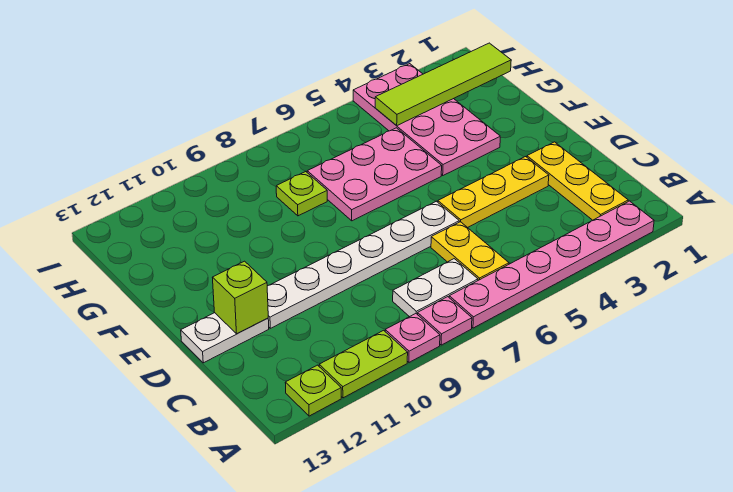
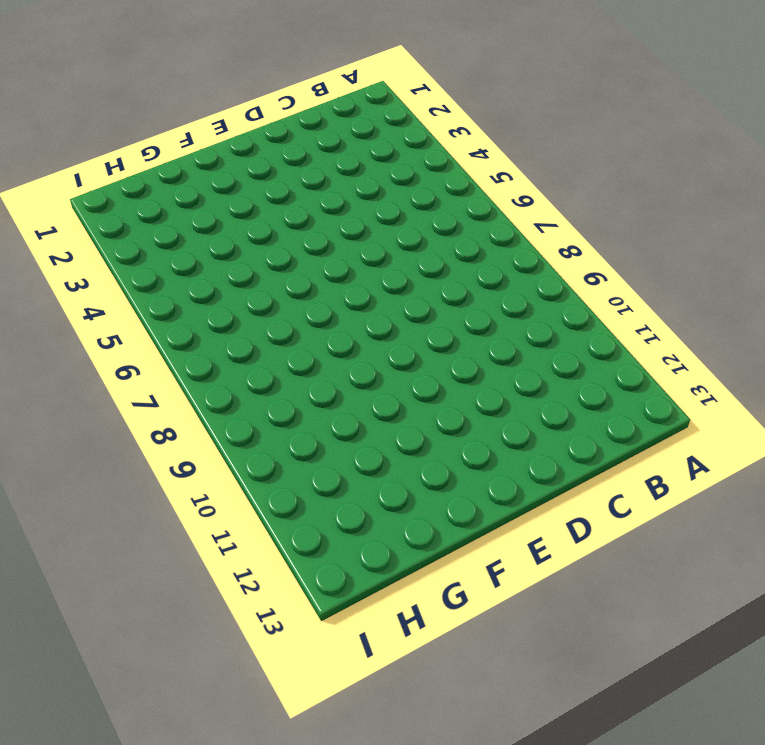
none -> pink plate A2:A7 level 1
none -> pink plate A8 level 1
none -> pink plate A9 level 1

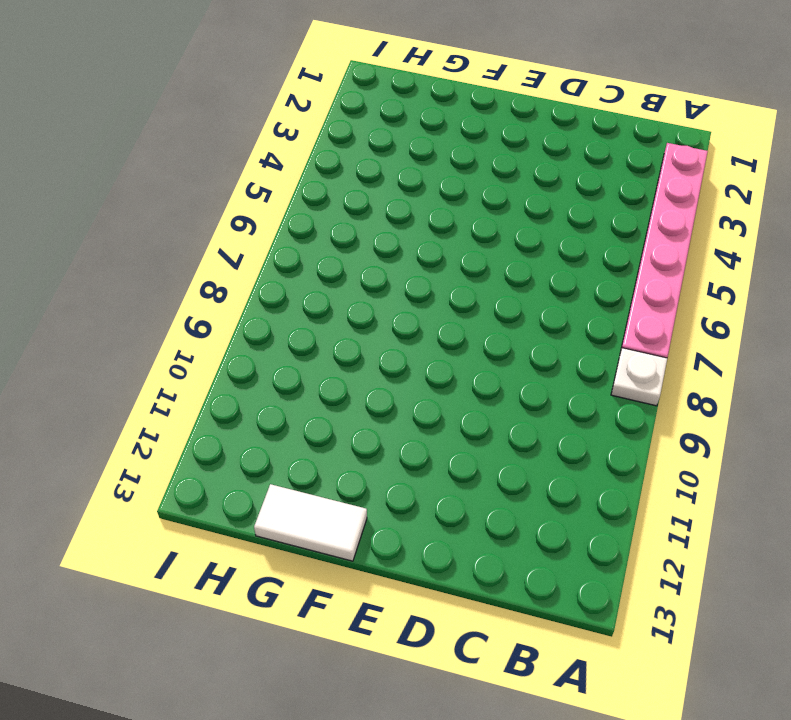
white plate A8 level 1 -> pink plate A8 level 1
white tile F13:G13 level 1 -> none
none -> pink plate A9 level 1
none -> lime plate A10:A11 level 1
none -> lime plate A12 level 1

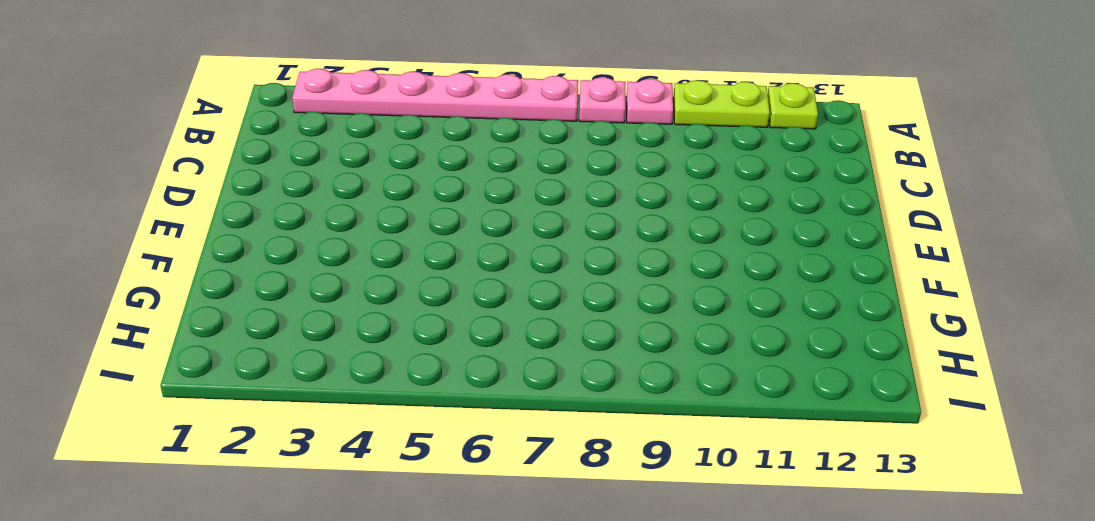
none -> yellow plate B2:D2 level 1
none -> yellow plate B6:C6 level 1
none -> white plate B7:B8 level 1

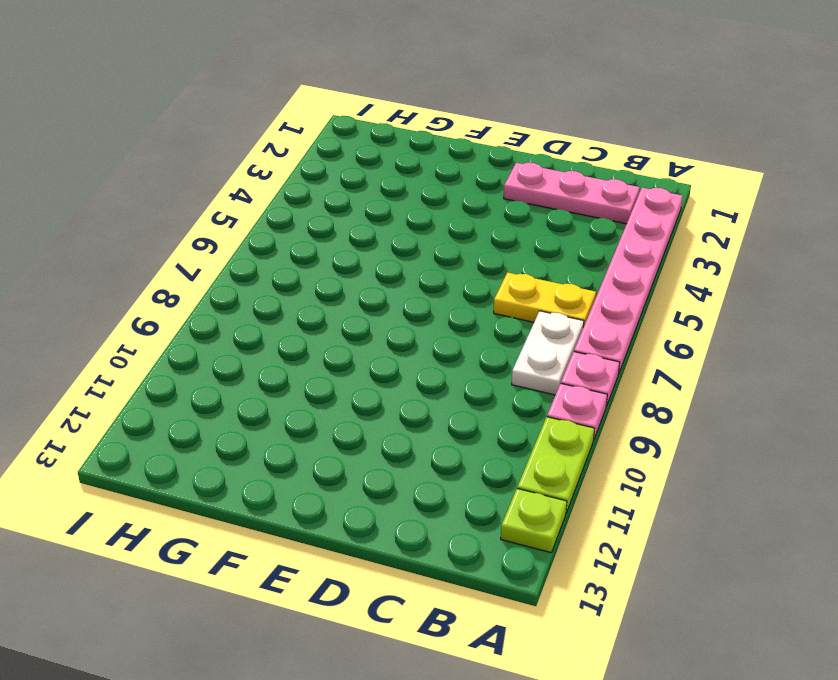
pink plate B2:D2 level 1 -> yellow plate B2:D2 level 1
none -> yellow plate D3:D5 level 1
none -> white plate D6:D11 level 1
none -> white plate D12:D13 level 1

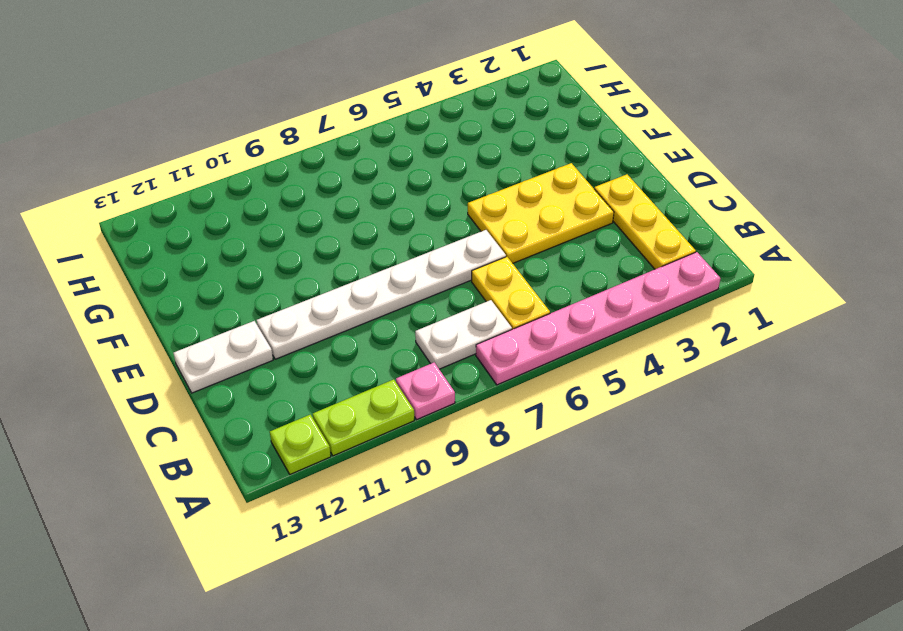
yellow plate D3:E5 level 1 -> yellow plate D3:D5 level 1
none -> pink plate A8 level 1
none -> pink plate F3:I4 level 1
none -> pink plate F5:G7 level 1

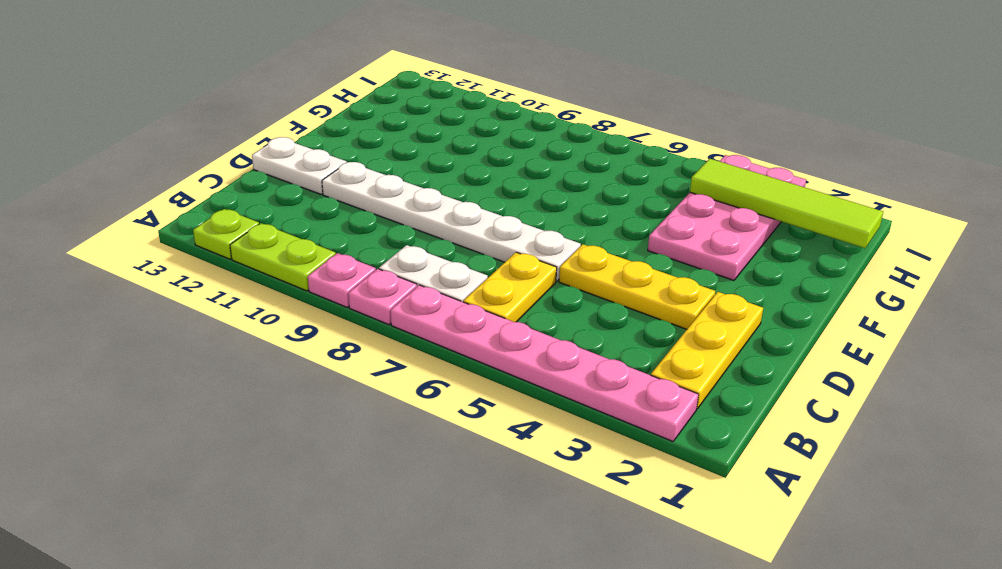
none -> pink plate F5:G7 level 1
none -> lime plate G8 level 1
none -> lime brick D12 level 2

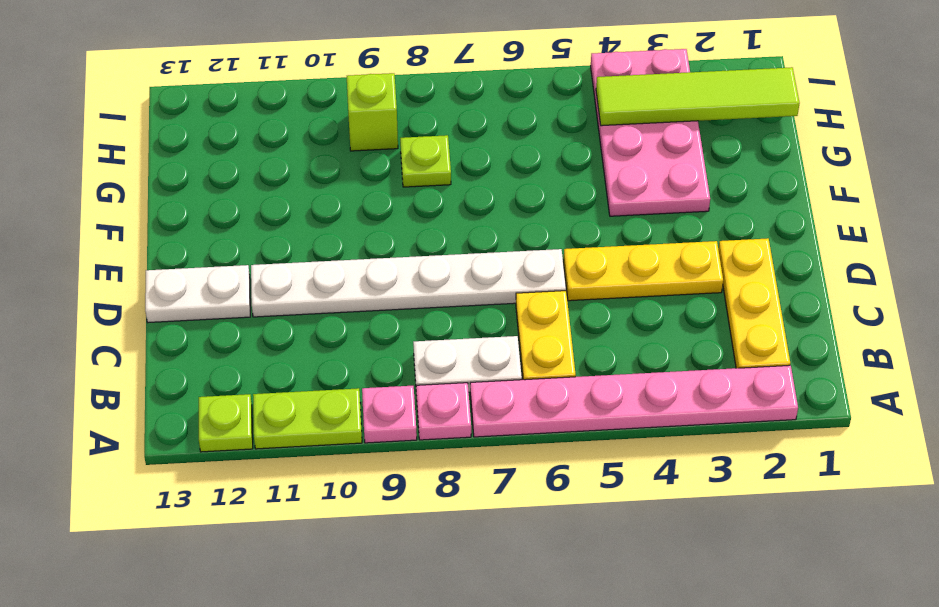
lime brick H9 level 1 -> lime brick D12 level 2
none -> pink plate F5:G7 level 1

